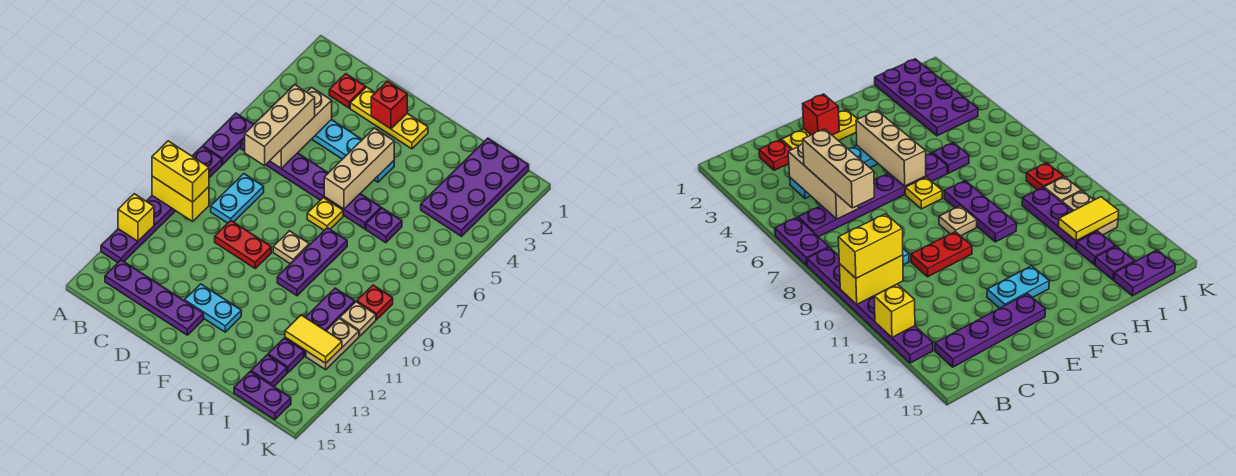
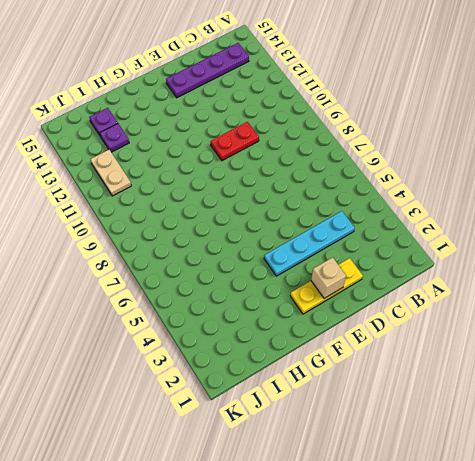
tan brick E2 level 2 -> red brick E2 level 2
none -> purple plate A6:A7 level 1
none -> purple plate A8:A13 level 1
none -> purple plate B6:G6 level 1
none -> red plate C2 level 1

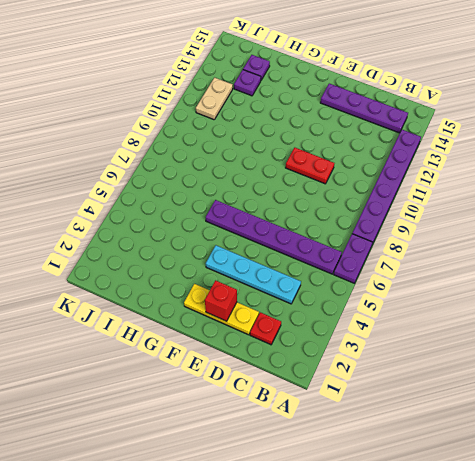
none -> cyan plate C8:C9 level 1
none -> cyan plate E13:F13 level 1
none -> yellow plate F7 level 1
none -> tan plate F9 level 1

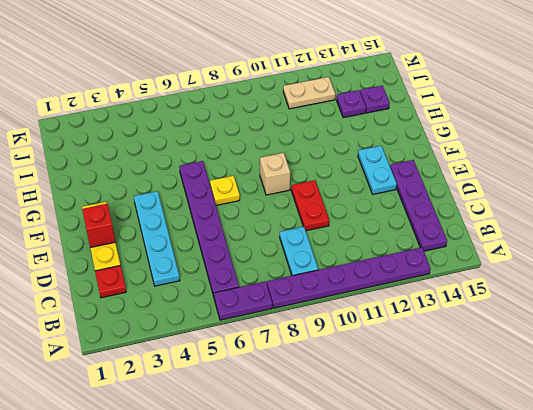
cyan plate B9:C9 level 1 -> cyan plate C8:C9 level 1
tan brick F9 level 1 -> tan plate F9 level 1
none -> purple plate G8:G10 level 1
none -> purple plate H6 level 1
none -> purple plate I1:J4 level 1
none -> purple plate I10:I12 level 1

